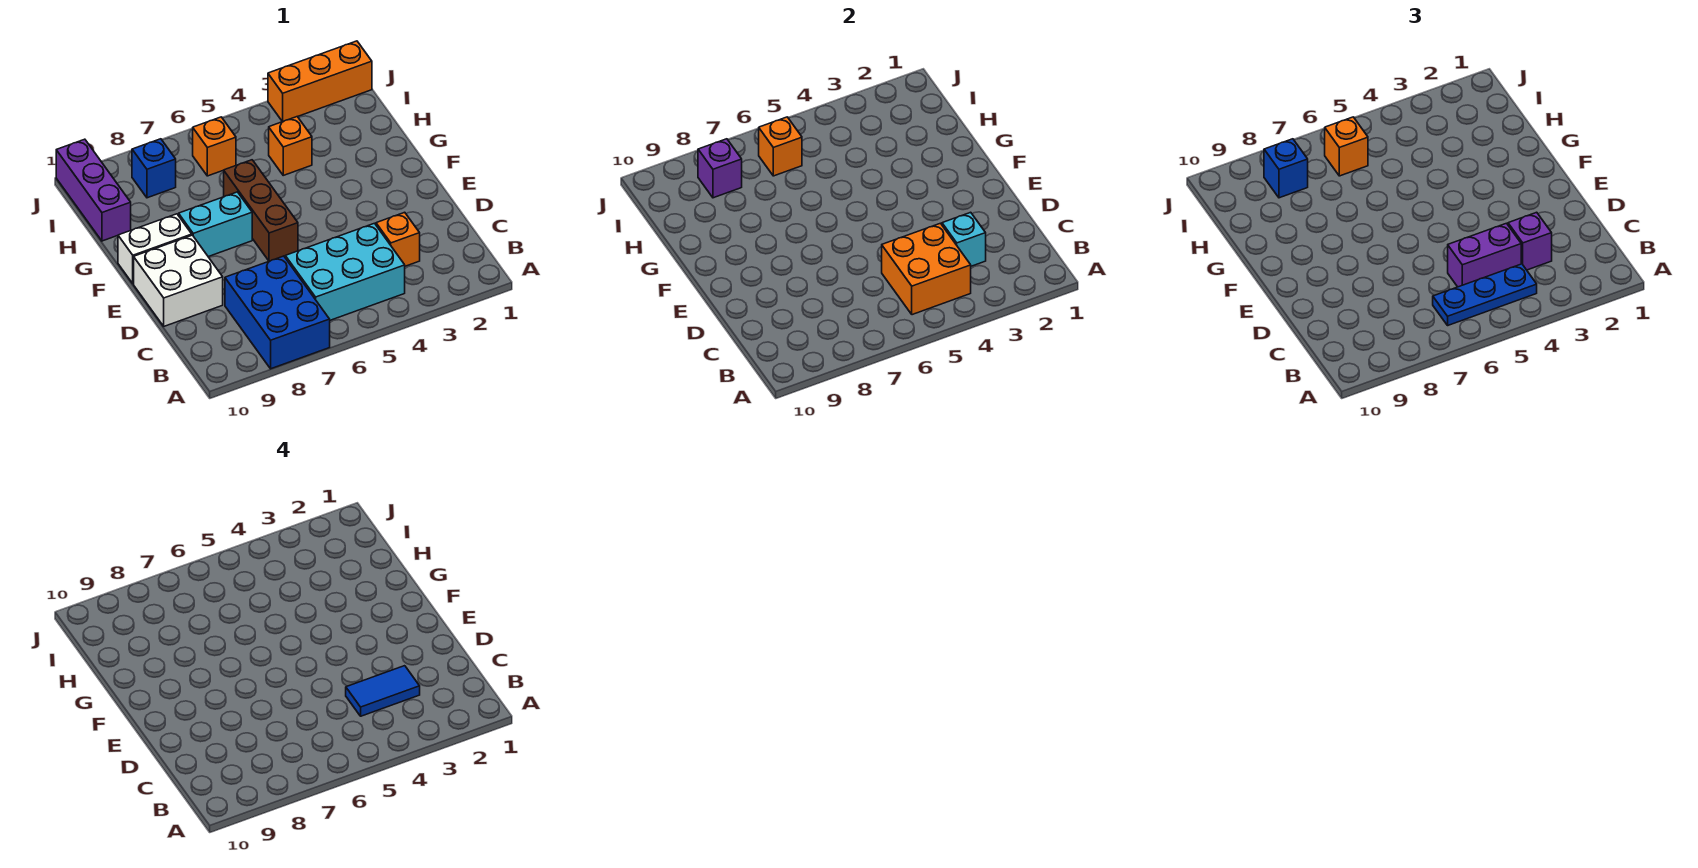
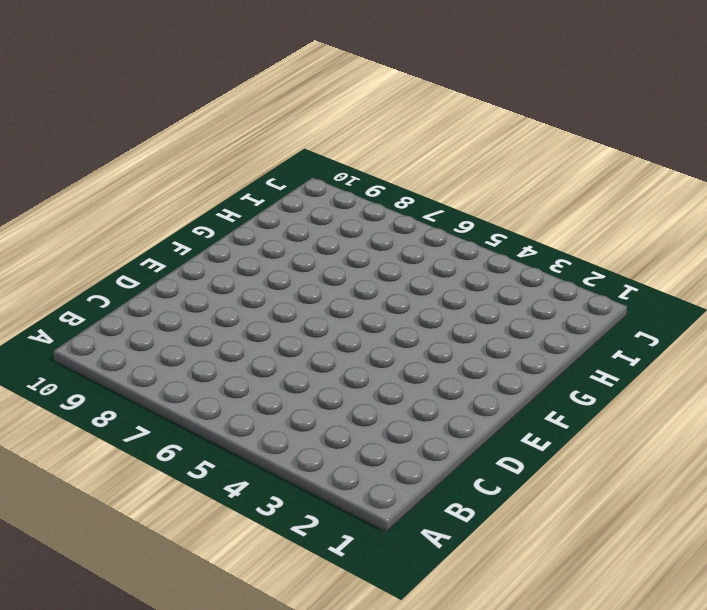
none -> blue brick A7:C8 level 1
none -> cyan brick B4:C6 level 1
none -> orange brick C3 level 1

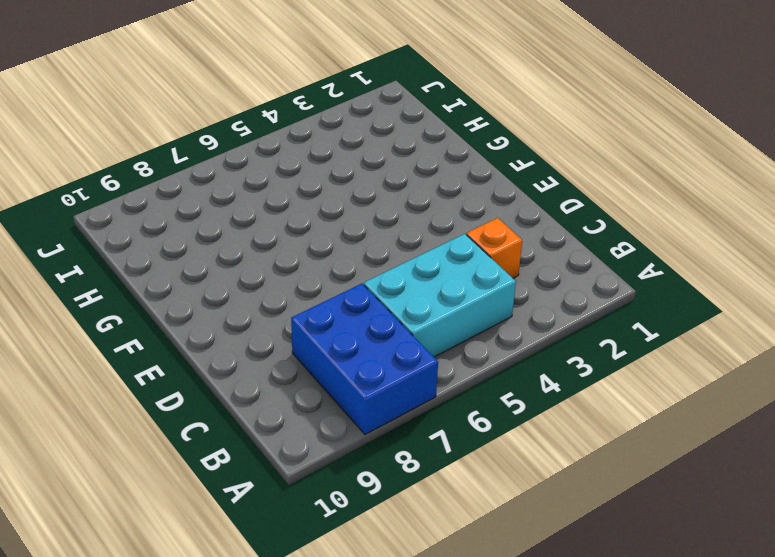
none -> white brick D9:E10 level 1
none -> brown brick E6:G6 level 1
none -> cyan brick F7:F8 level 1

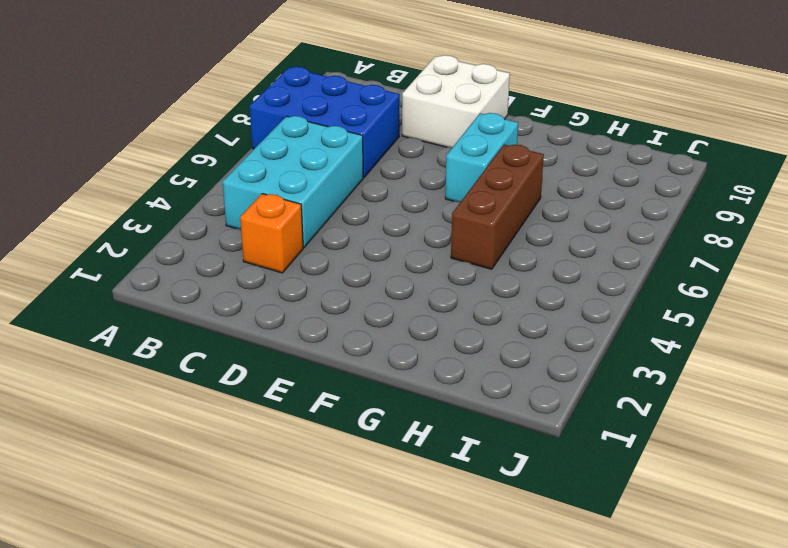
brown brick G5:G7 level 1 -> brown brick E6:G6 level 1
none -> white brick F9:F10 level 1
none -> orange brick H4 level 1
none -> purple brick H10:J10 level 1

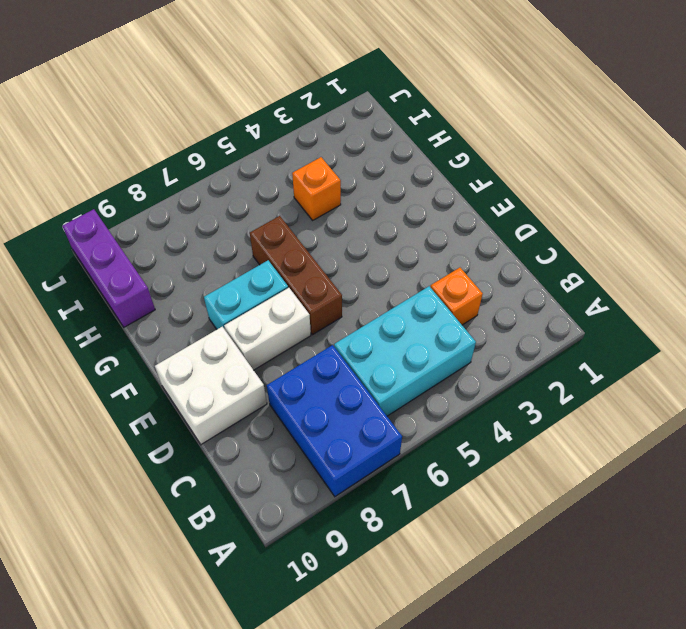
white brick E7:E8 level 1 -> white brick F9:F10 level 1
none -> orange brick I6 level 1
none -> blue brick I8 level 1
none -> orange brick J1:J3 level 1

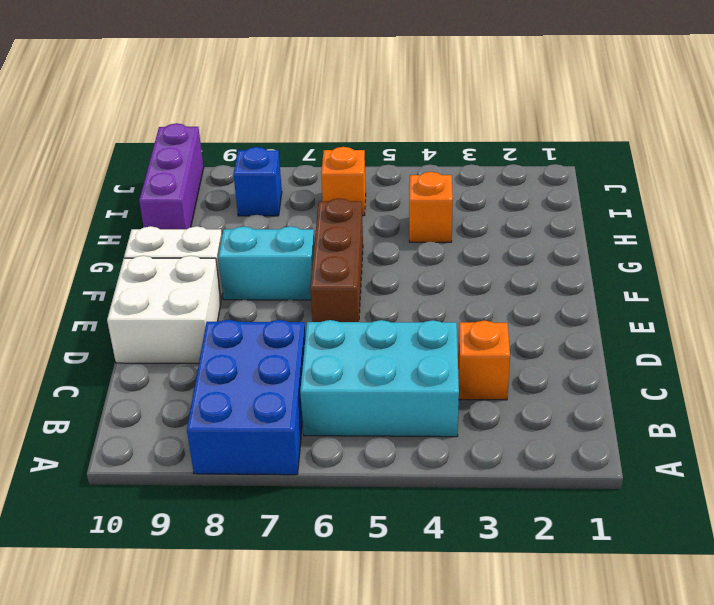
none -> orange brick J1:J3 level 1
none -> orange brick B4:C5 level 2
none -> cyan brick C3 level 2

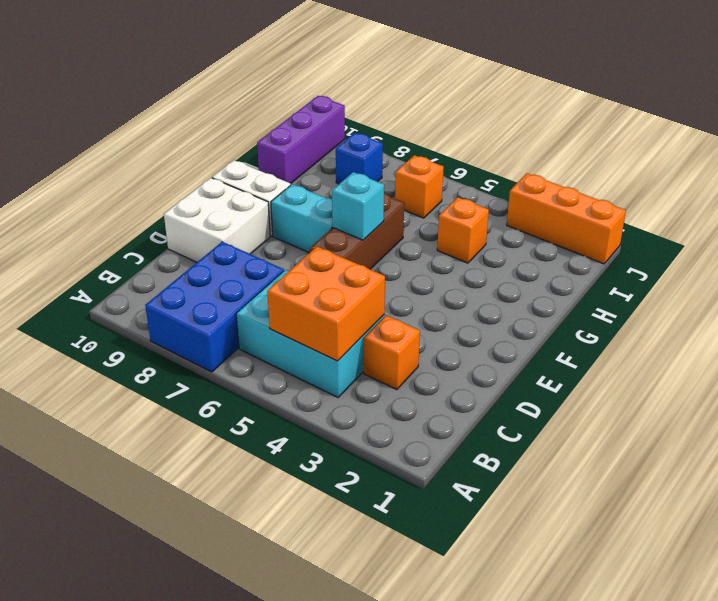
cyan brick F6 level 2 -> cyan brick C3 level 2
none -> orange brick I6 level 2
none -> purple brick I8 level 2
none -> blue plate B4:B6 level 3

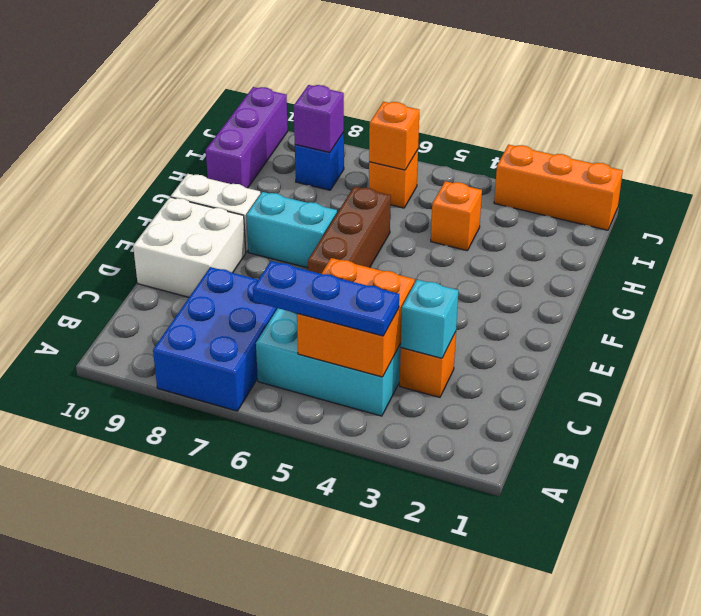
none -> purple brick C3 level 3
none -> purple brick C4:C5 level 3
none -> orange brick I6 level 3

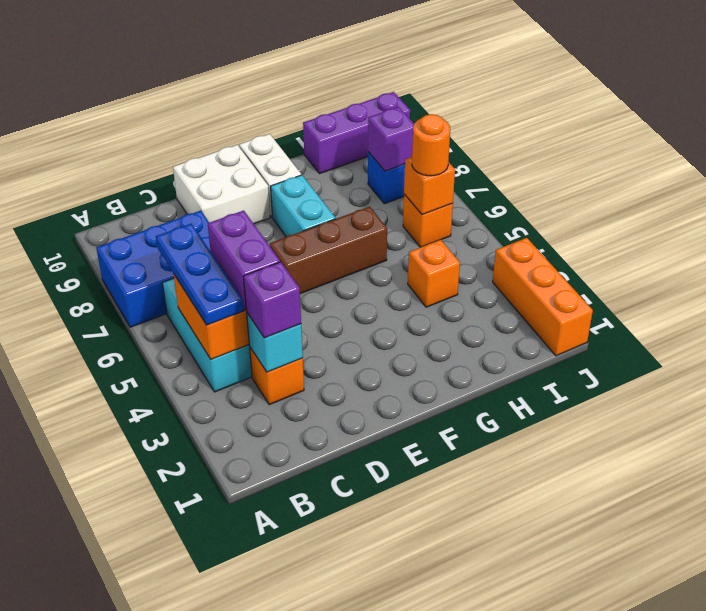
orange round brick I6 level 3 -> orange brick I6 level 3
none -> blue brick I8 level 3
none -> blue tile C3:C4 level 4

